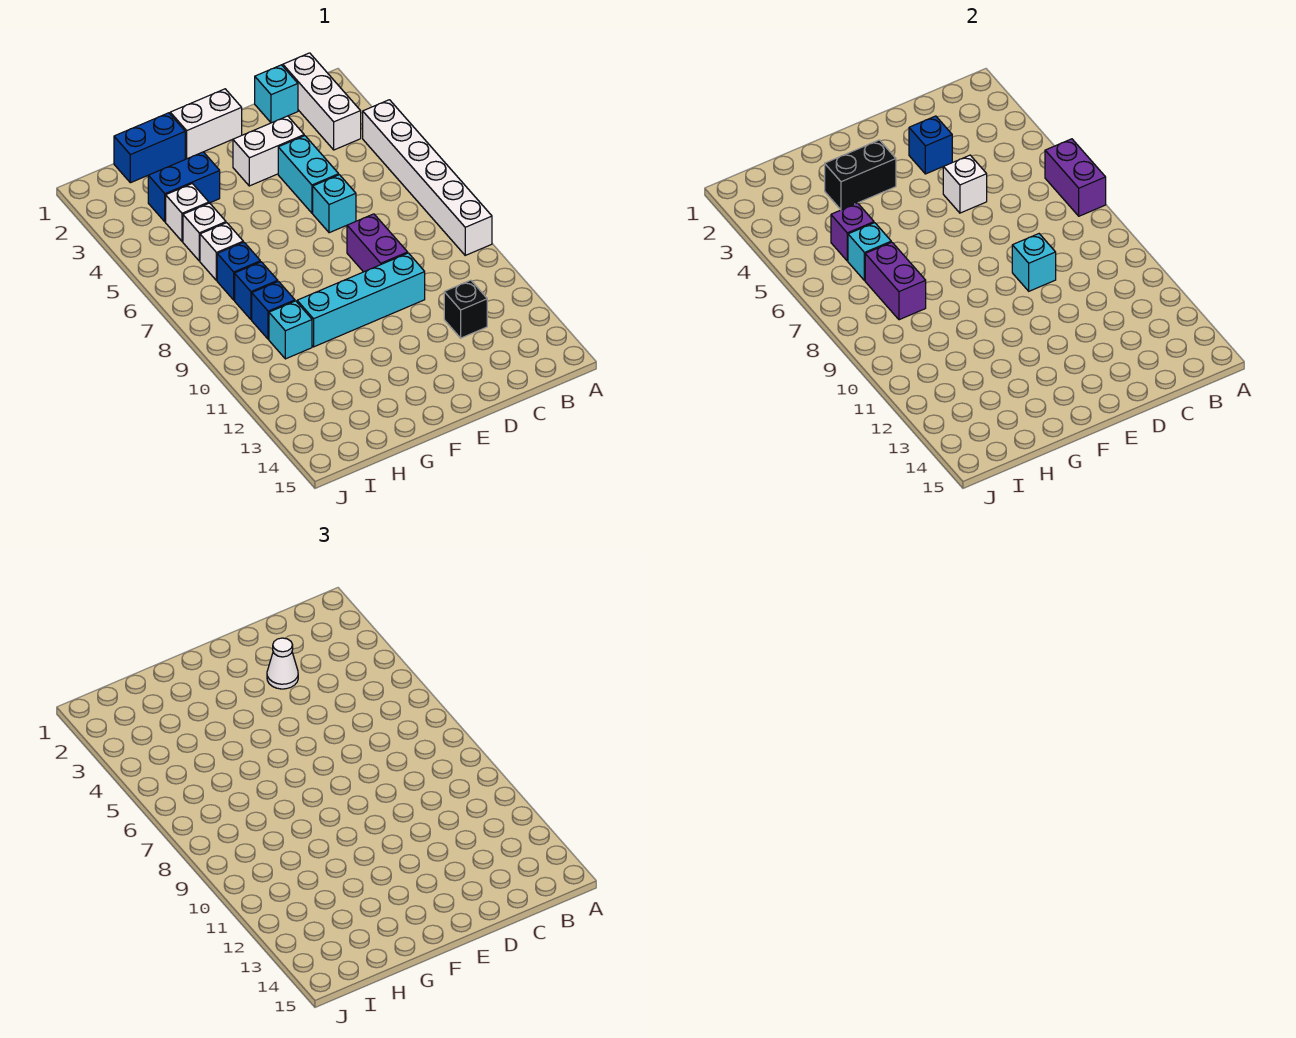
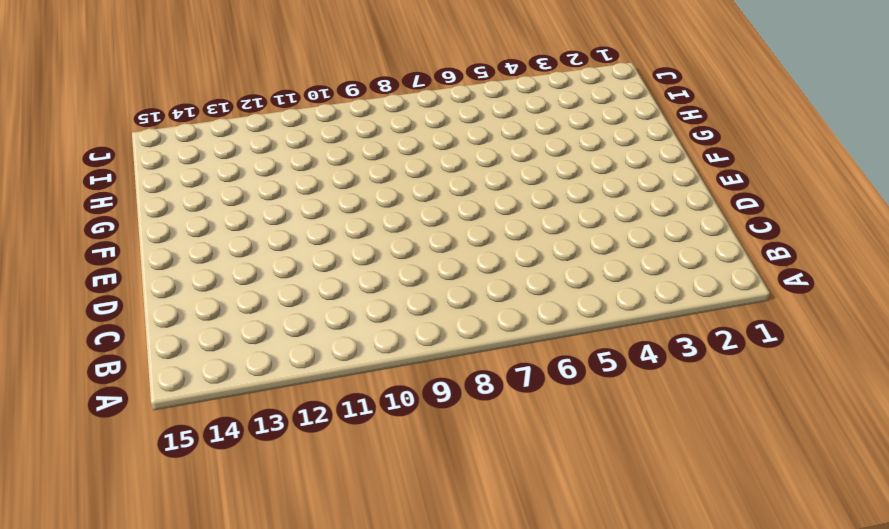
none -> white brick A4:A9 level 1
none -> white brick B1:B3 level 1
none -> cyan brick C1 level 1

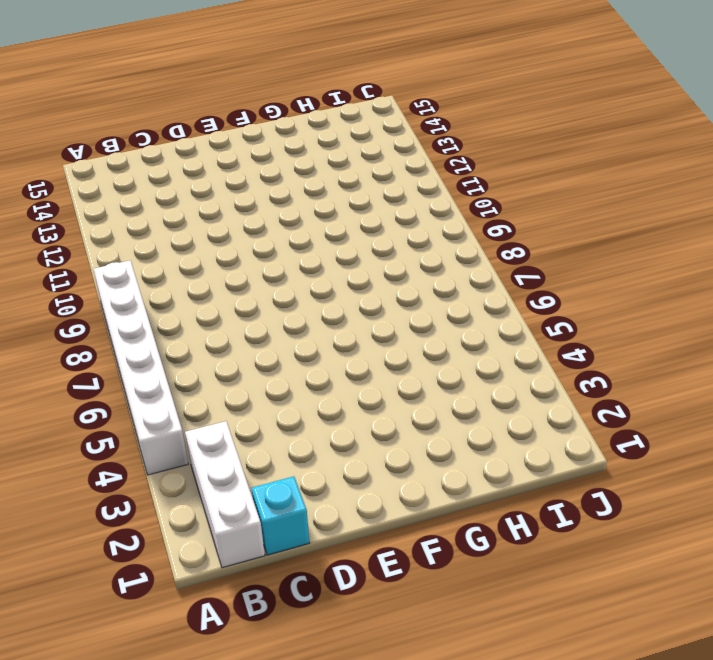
none -> black brick C12 level 1
none -> white brick D3:E3 level 1
none -> cyan brick D4:D5 level 1

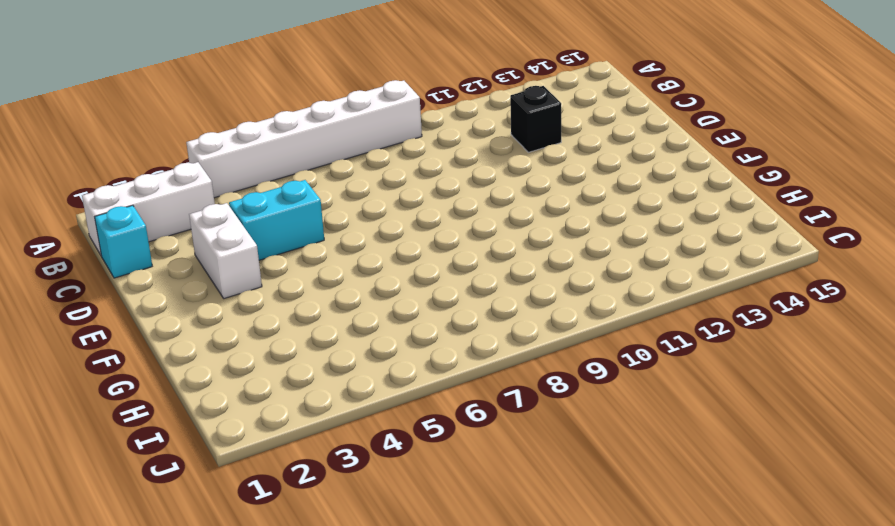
none -> cyan brick D6 level 1
none -> purple brick D8:D9 level 1
none -> cyan brick D10:G10 level 1

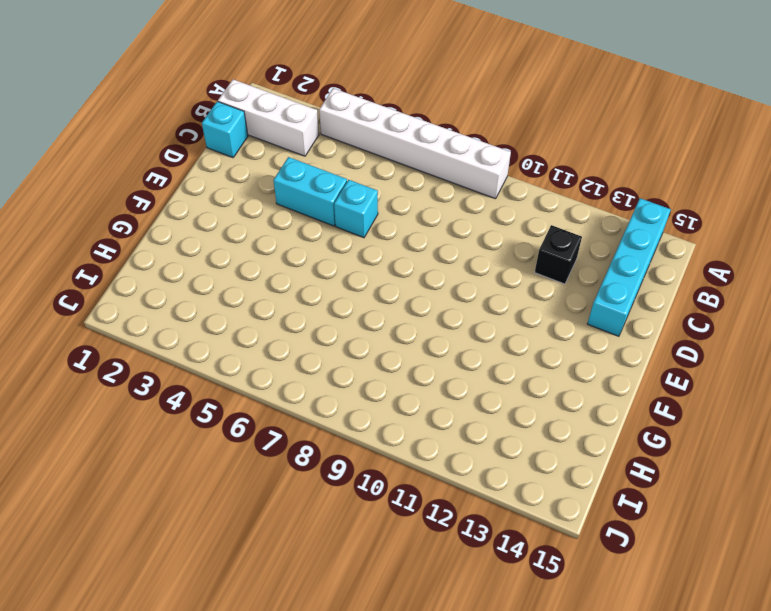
cyan brick A14:D14 level 1 -> cyan brick D10:G10 level 1
none -> white brick D3:E3 level 1
none -> purple brick D8:D9 level 1
none -> white brick E1:F1 level 1

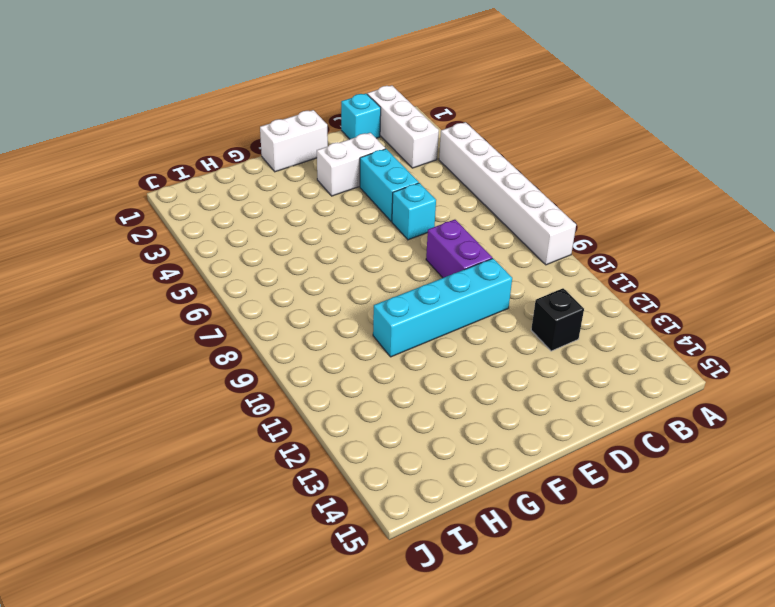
none -> blue brick G1:H1 level 1
none -> blue brick G3:H3 level 1
none -> white brick H4 level 1

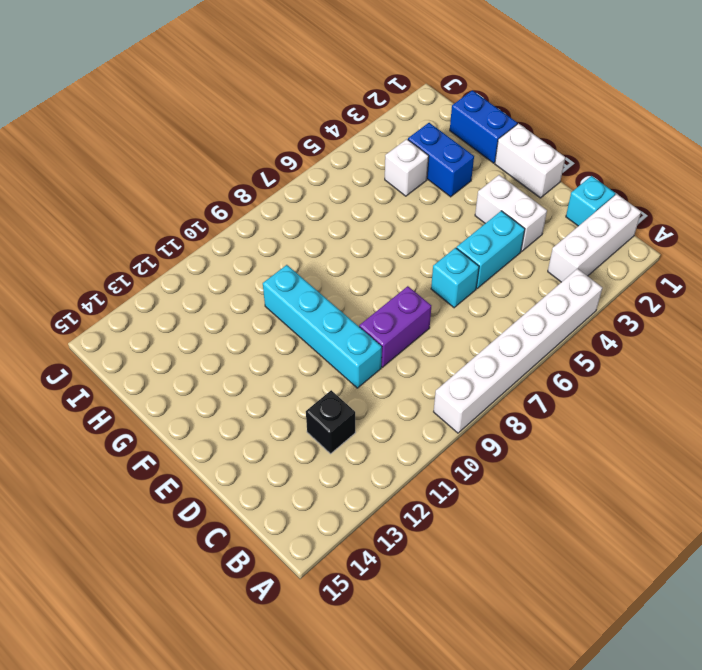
none -> white brick H5 level 1
none -> white brick H6 level 1
none -> blue brick H7 level 1

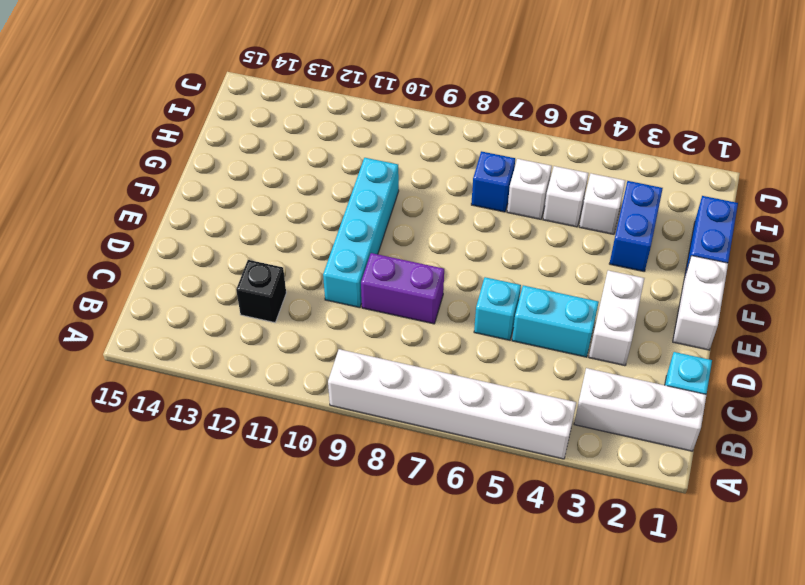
none -> blue brick H8 level 1
none -> blue brick H9 level 1
none -> cyan brick H10 level 1

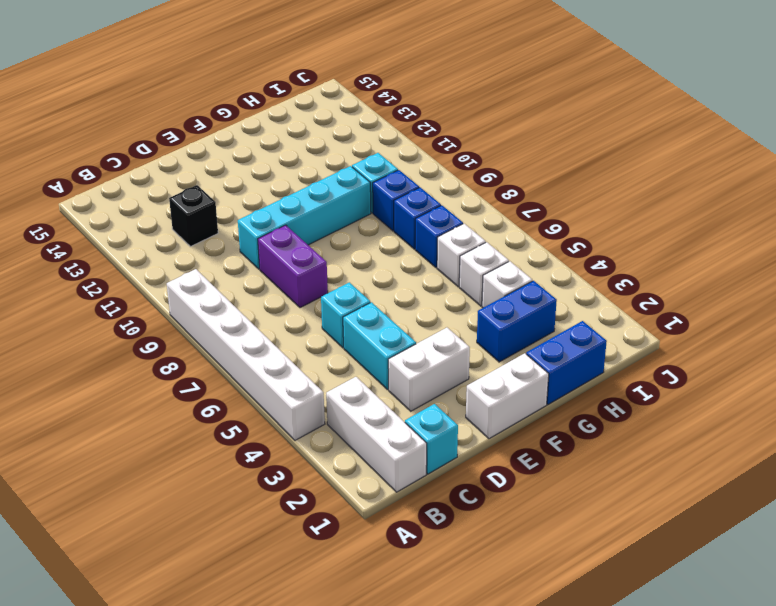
none -> purple brick A6:A7 level 2
none -> blue brick D3 level 2
none -> white brick D5 level 2

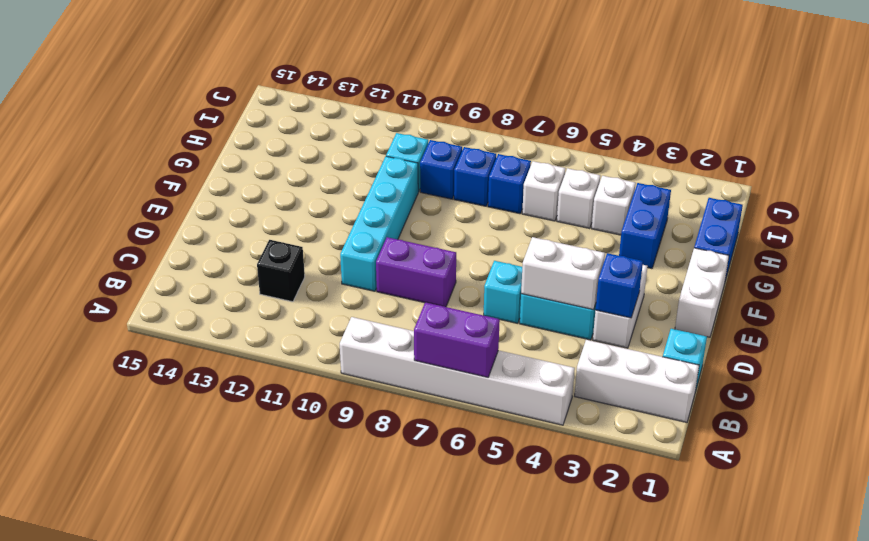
white brick D4:D5 level 2 -> white brick D5 level 2
none -> cyan brick D9 level 2
none -> black brick F3:G3 level 2
none -> purple brick H5 level 2

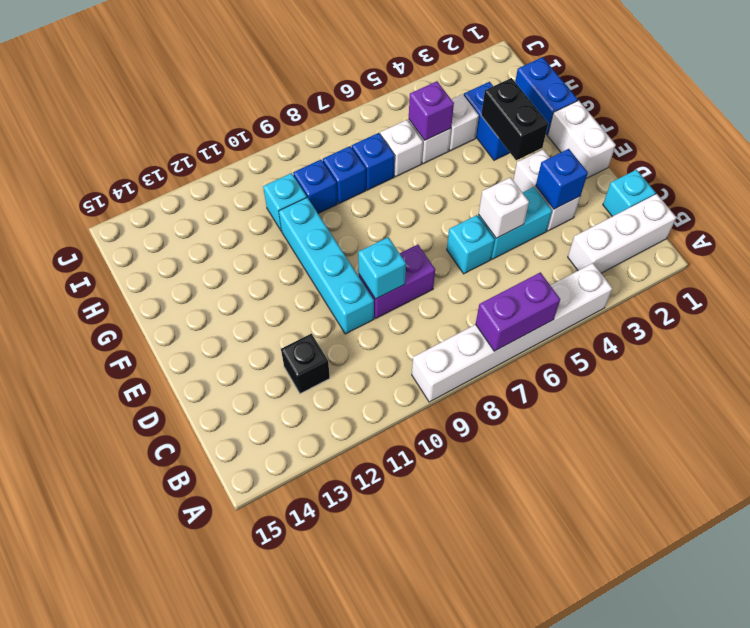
none -> cyan brick H6 level 2
none -> purple brick H7:H8 level 2
none -> white cone D3 level 3

